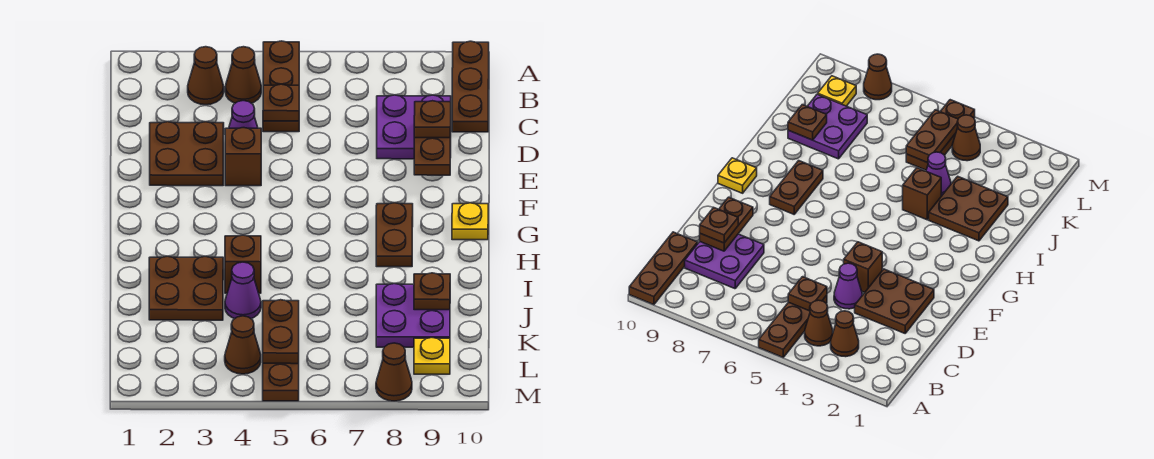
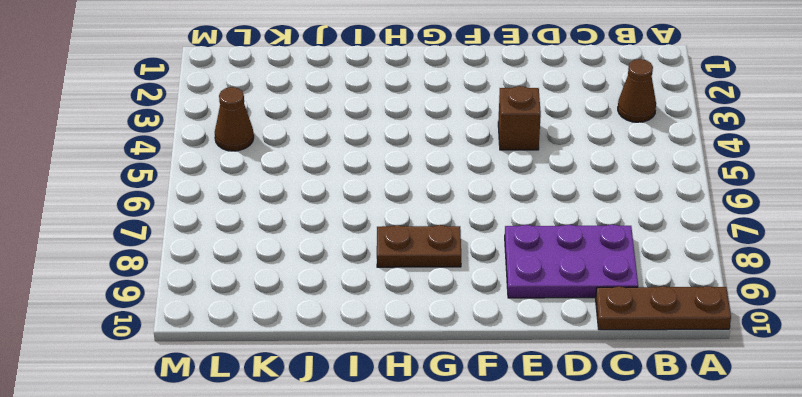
purple plate C8:E9 level 1 -> purple plate C8:D9 level 1
none -> brown plate A5:C5 level 1
none -> brown cone B4 level 1
none -> brown plate D2:E3 level 1

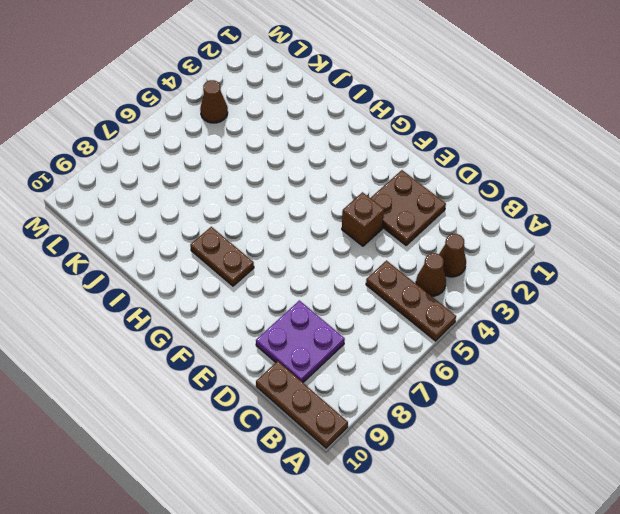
none -> purple cone D4 level 1
none -> yellow plate G10 level 1
none -> brown plate I2:J3 level 1

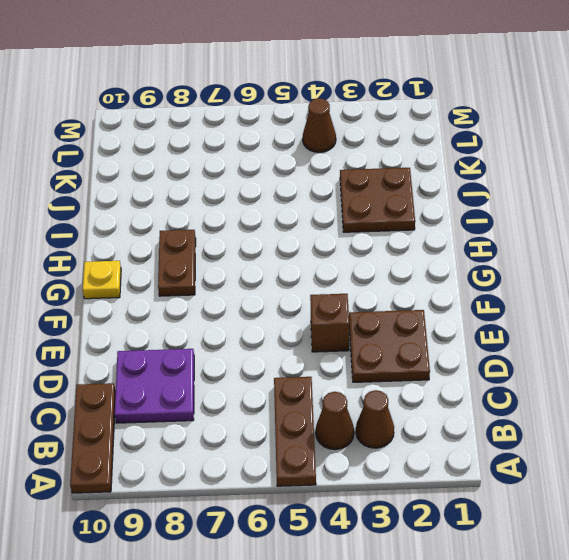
none -> purple cone D4 level 1
none -> brown brick I4 level 1
none -> purple cone J4 level 1

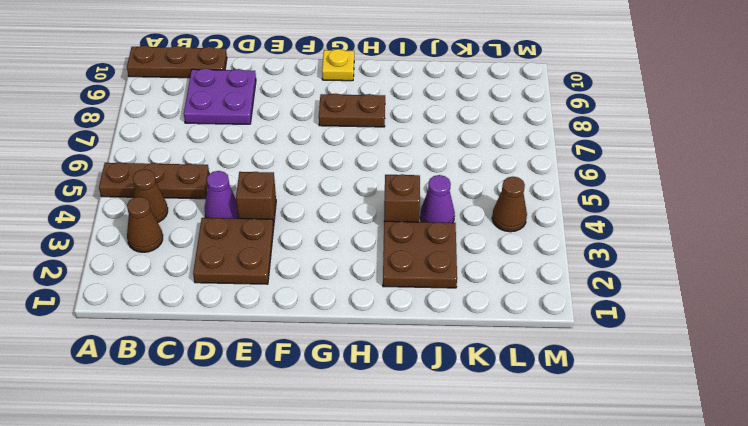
none -> purple plate J8:K9 level 1
none -> brown plate K5:M5 level 1
none -> yellow plate L9 level 1

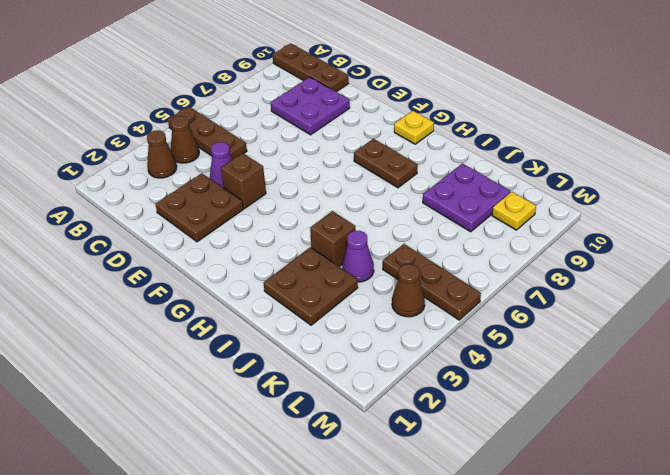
none -> brown cone M8 level 1
none -> brown plate C5 level 2
none -> brown plate D9:E9 level 2

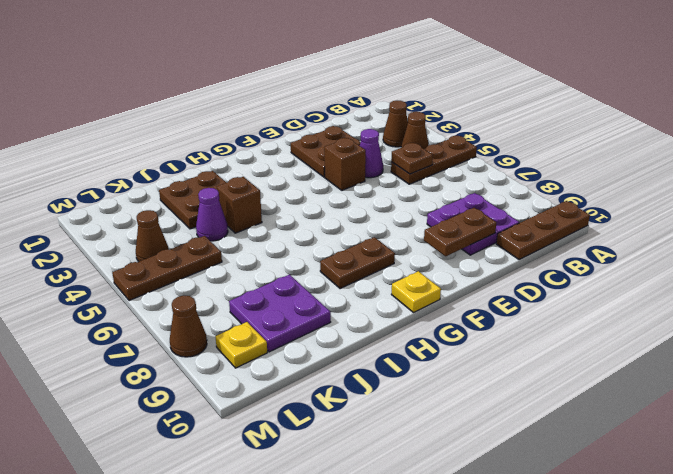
none -> brown plate J9 level 2
none -> brown plate K5:L5 level 2
none -> brown plate D9 level 3

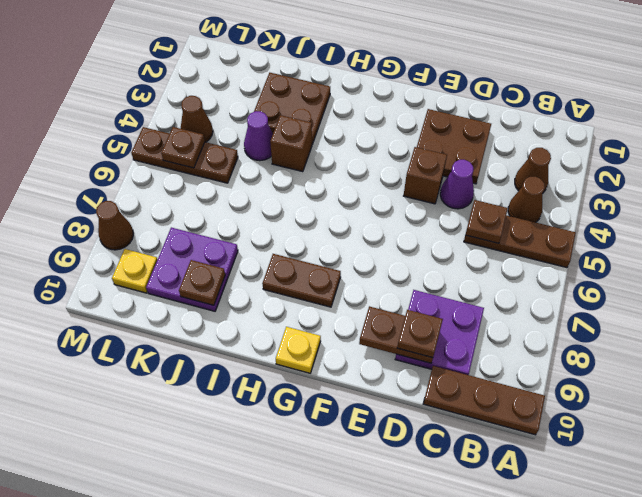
brown plate L5 level 2 -> brown plate K5:L5 level 2

